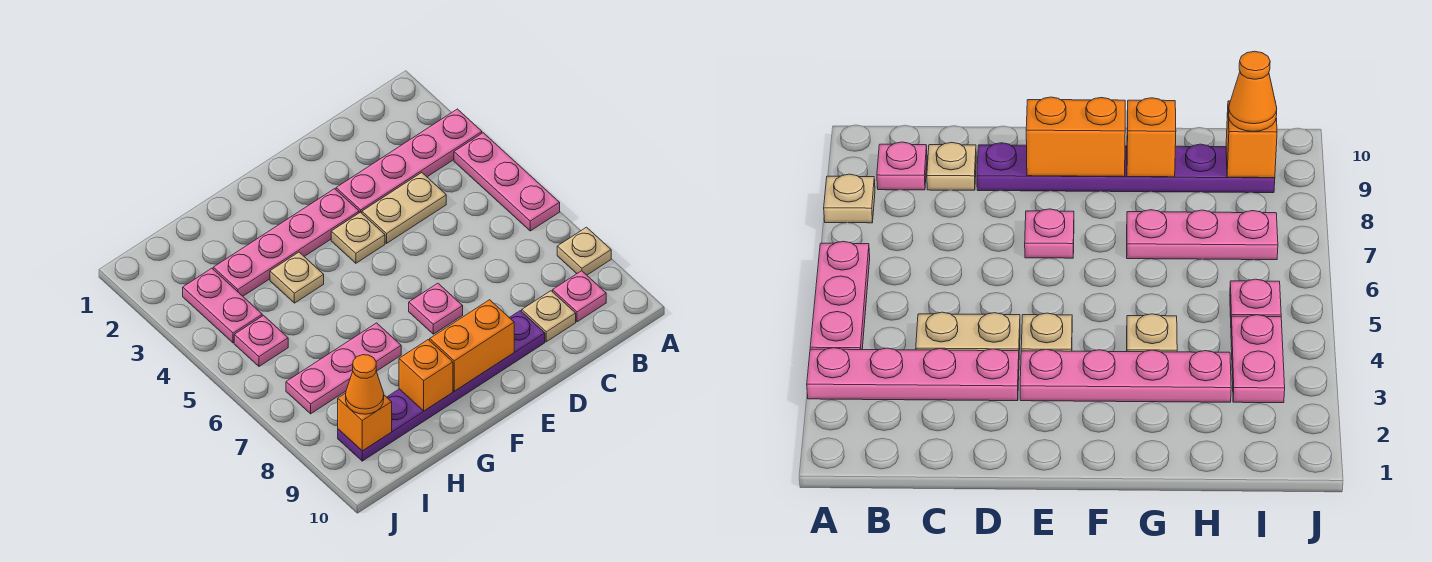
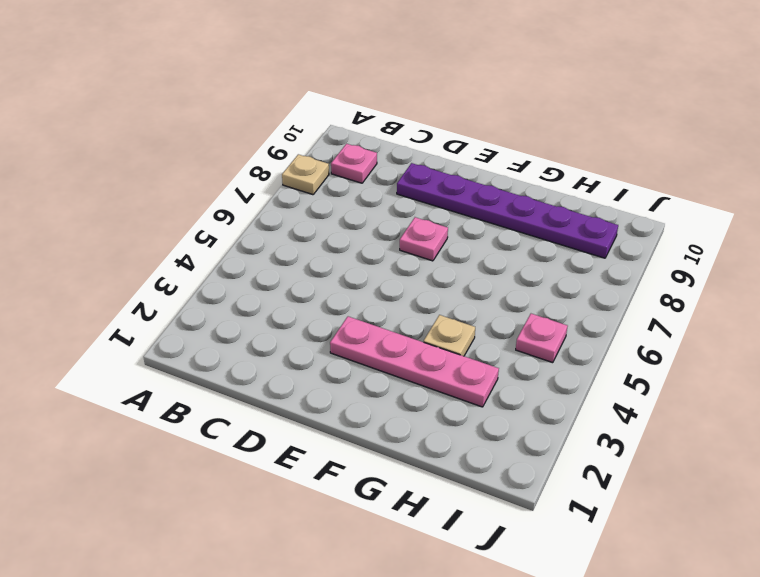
none -> pink plate A3:D3 level 1
none -> pink plate A4:A6 level 1
none -> tan plate C4:D4 level 1

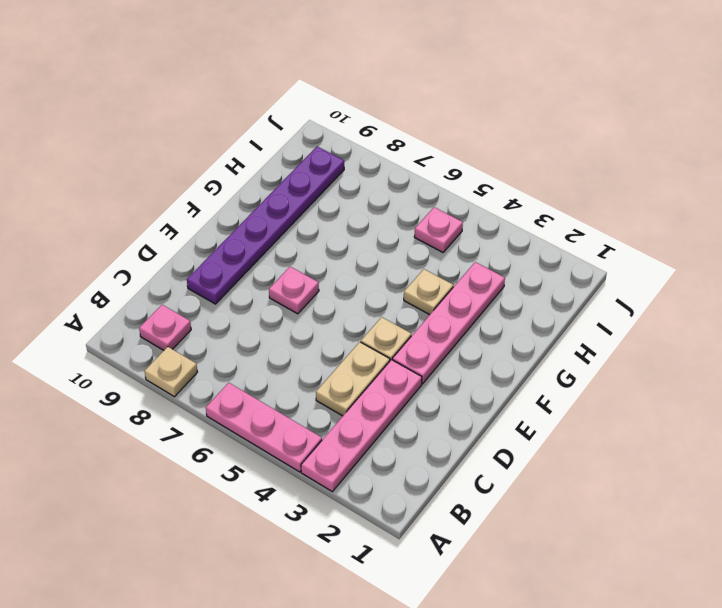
none -> tan plate C9 level 1
none -> pink plate G7:I7 level 1
none -> pink plate I3:I4 level 1

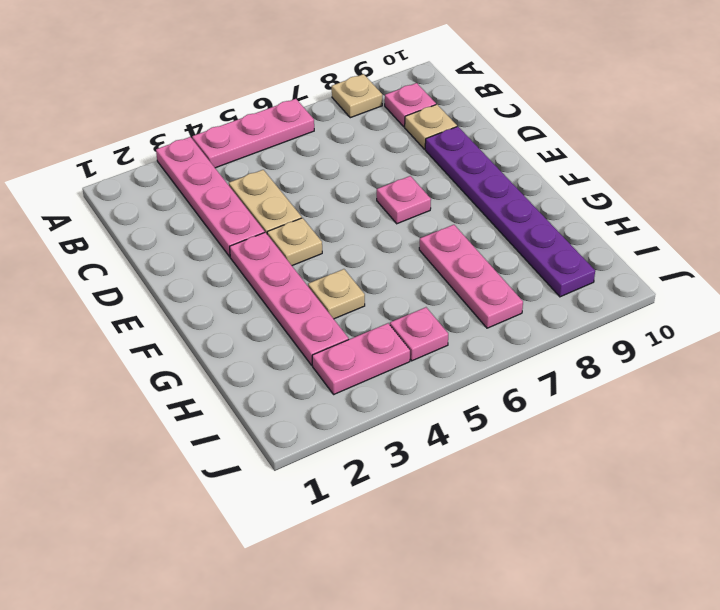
none -> orange brick E9:F9 level 2
none -> orange brick G9 level 2
none -> orange brick I9 level 2

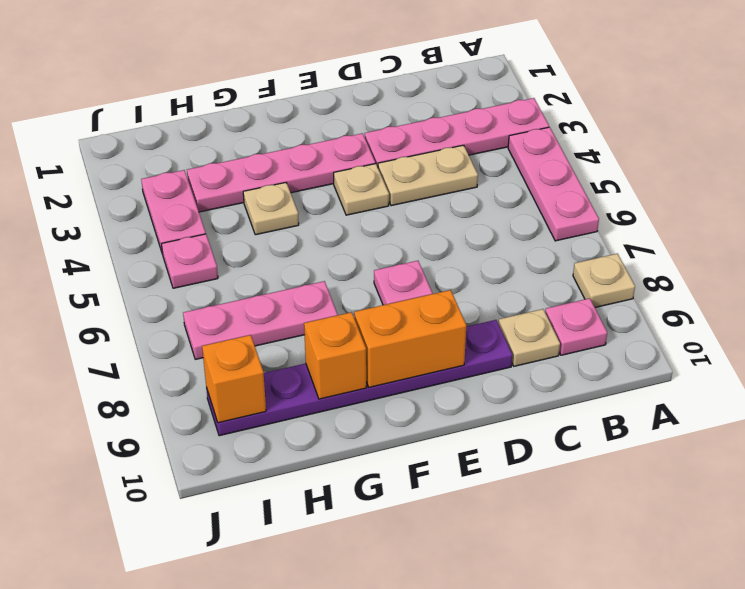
none -> orange cone I9 level 3

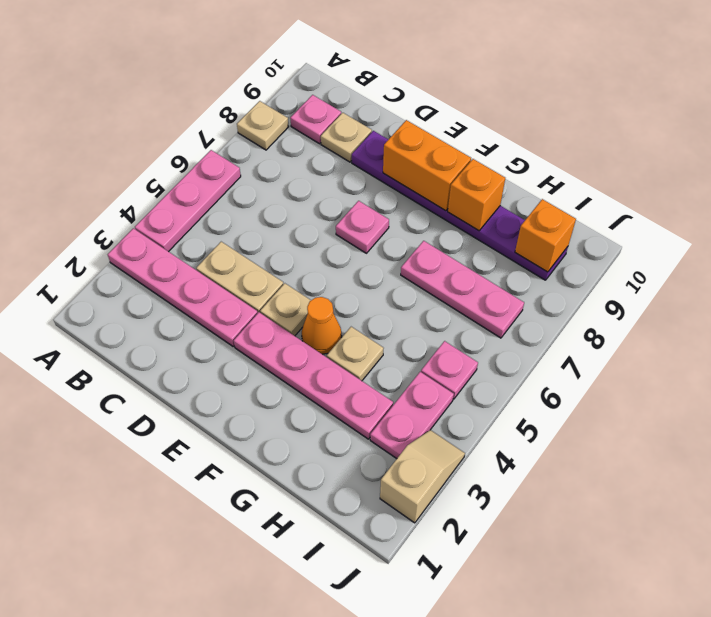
orange cone F4 level 1 -> orange cone I9 level 3
tan slope J2:J3 level 1 top 2 -> none

